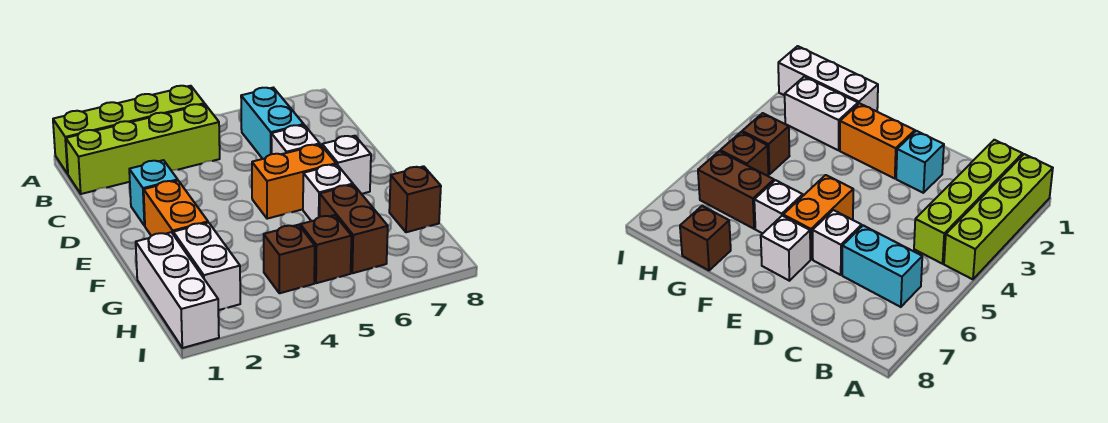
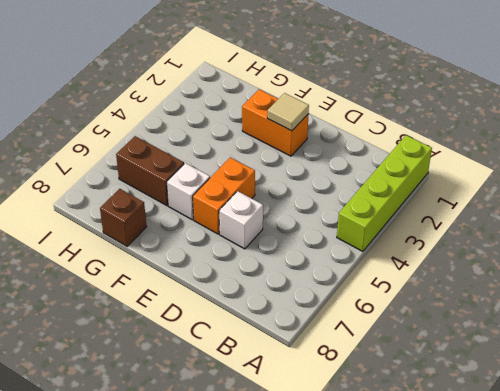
tan tile E2 level 2 -> none
none -> lime brick B1:B4 level 1
none -> cyan brick B6:C6 level 1
none -> cyan brick D2 level 1

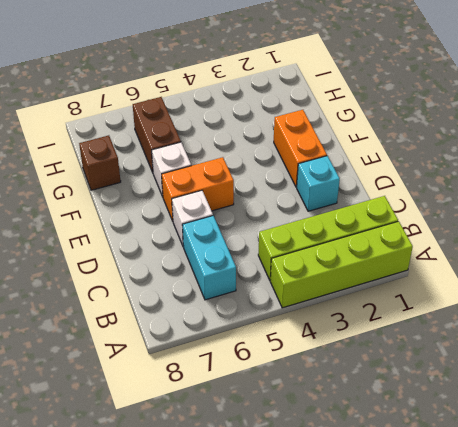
none -> white brick E7 level 1
none -> white brick G1:I1 level 1
none -> white brick G2:H2 level 1

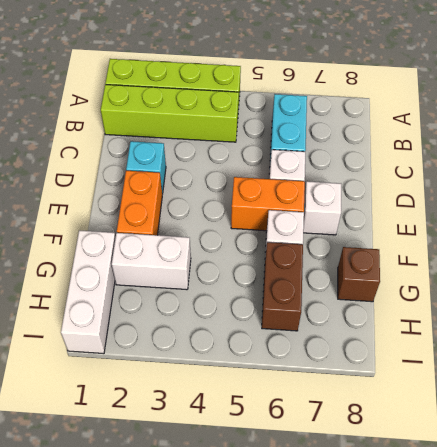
white brick G2:G3 level 1 -> white brick G2:H2 level 1
none -> brown brick H4 level 1
none -> brown brick H5 level 1

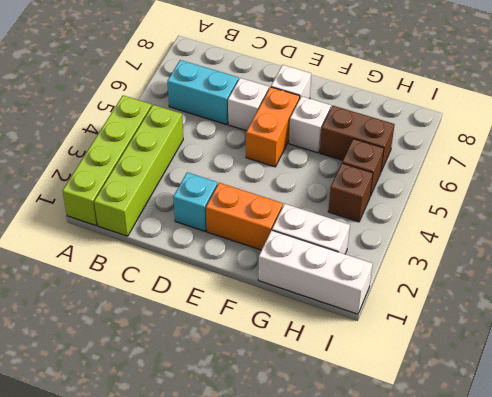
none -> brown brick G8 level 1

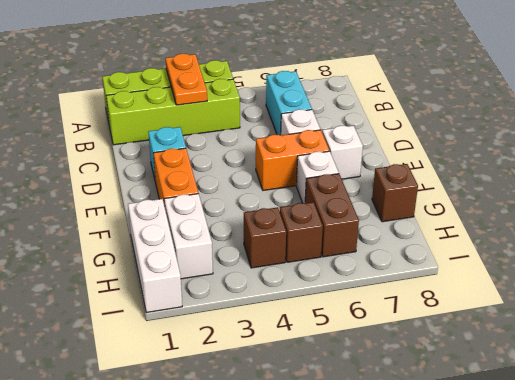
orange plate A3:B3 level 2 -> none

